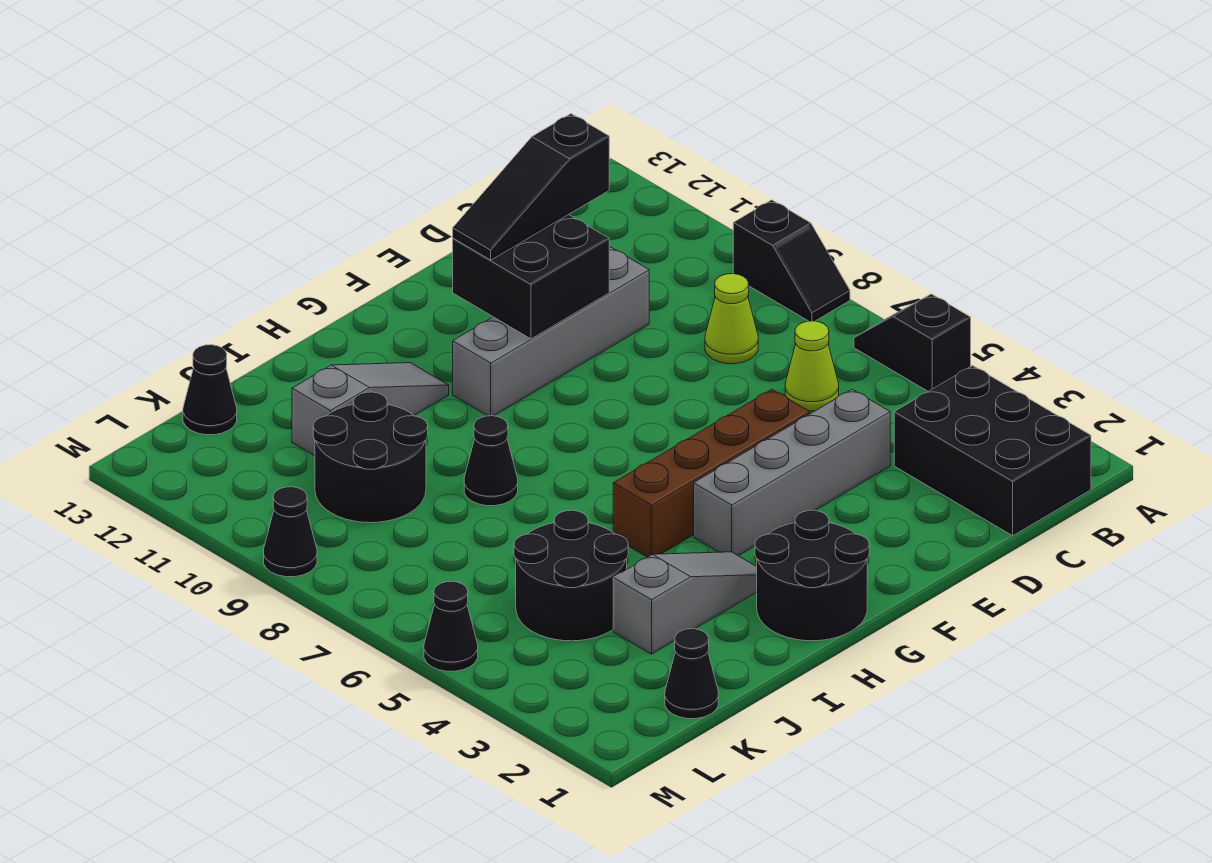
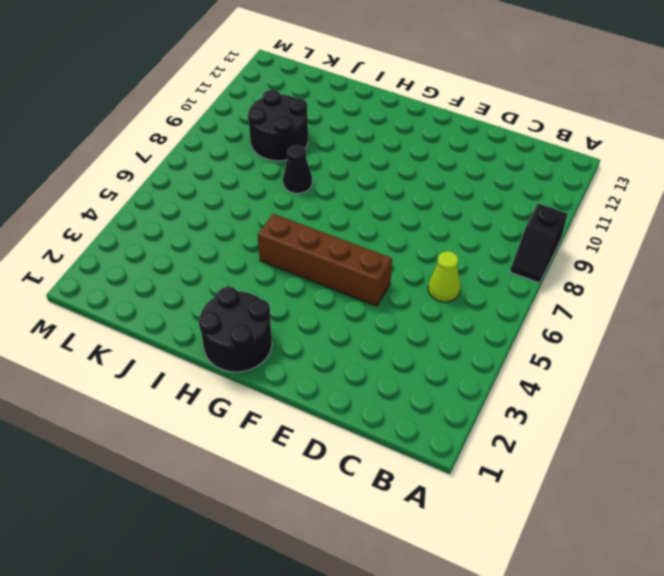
none -> black slope A5:A6 level 1 top 5
none -> black brick B1:C3 level 1
none -> lime cone C8 level 1

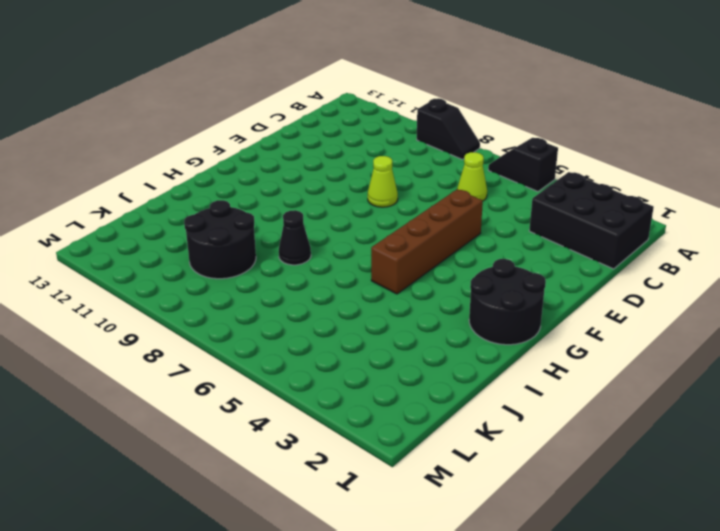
lime cone E8 level 1 -> lime cone C8 level 1
none -> grey brick D4:G4 level 1
none -> grey brick D10:G10 level 1
none -> grey slope H3:J3 level 1 top J

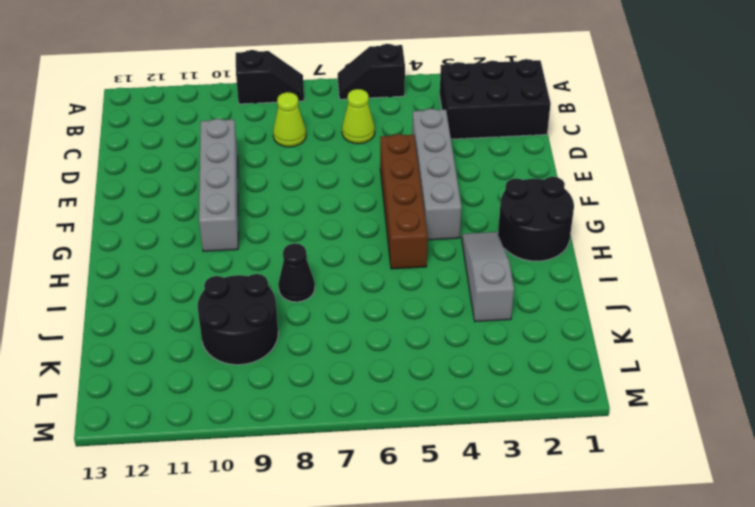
none -> grey slope H11:J11 level 1 top J
none -> black round brick J4:K5 level 1
none -> black cone K1 level 1

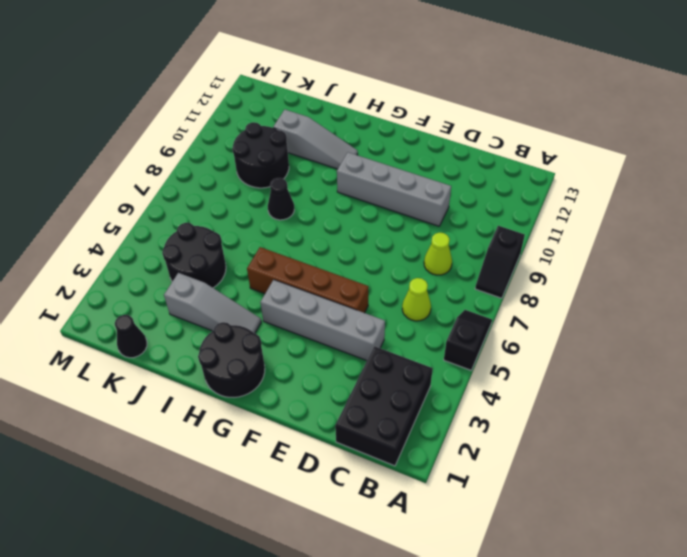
none -> black cone K13 level 1
none -> black cone M5 level 1
none -> black cone M9 level 1

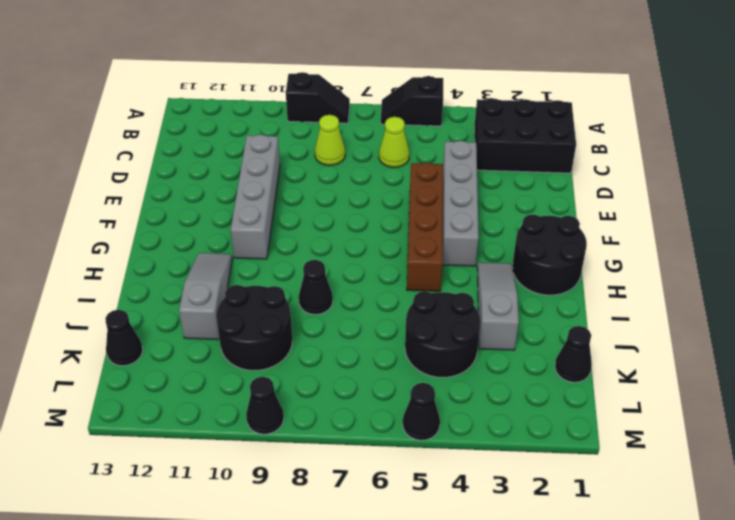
none -> black brick E10:F11 level 2
none -> black slope D11:F11 level 3 top D

